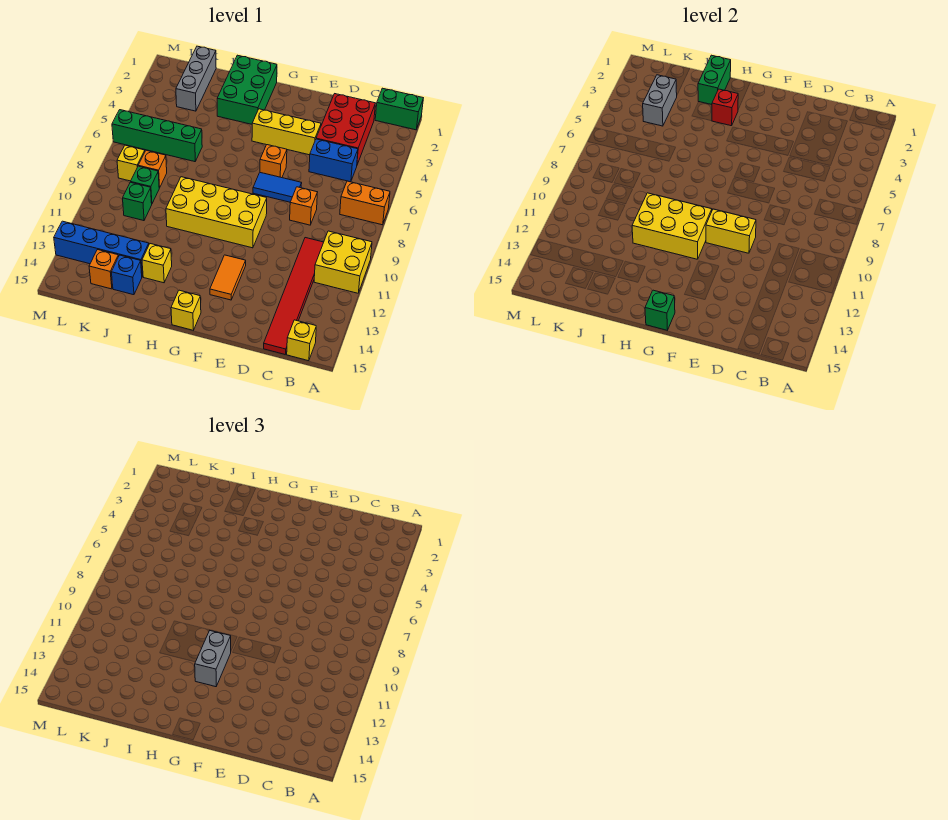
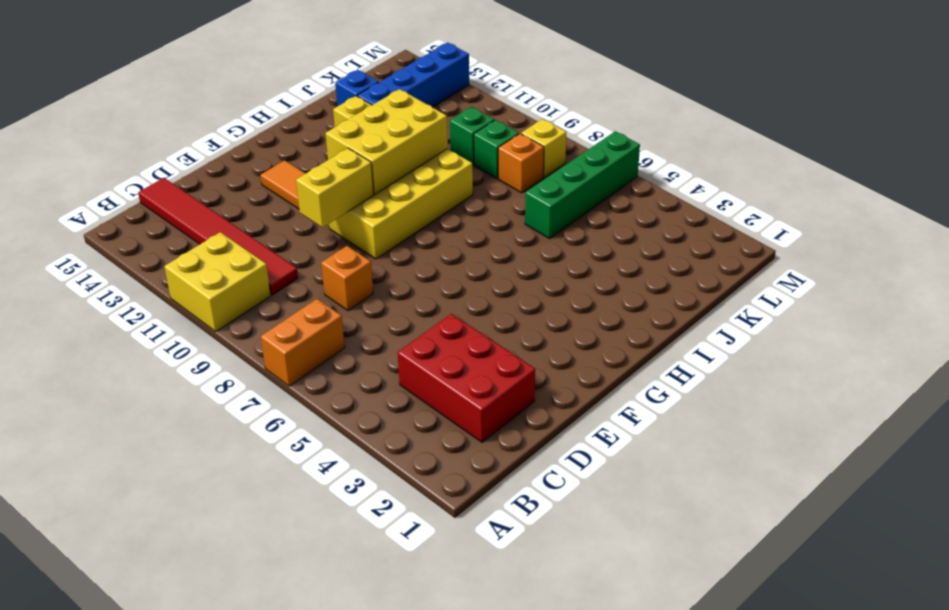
none -> green brick A1:B1 level 1
none -> yellow brick B15 level 1
none -> blue brick C5:D5 level 1
none -> yellow brick E4:G4 level 1

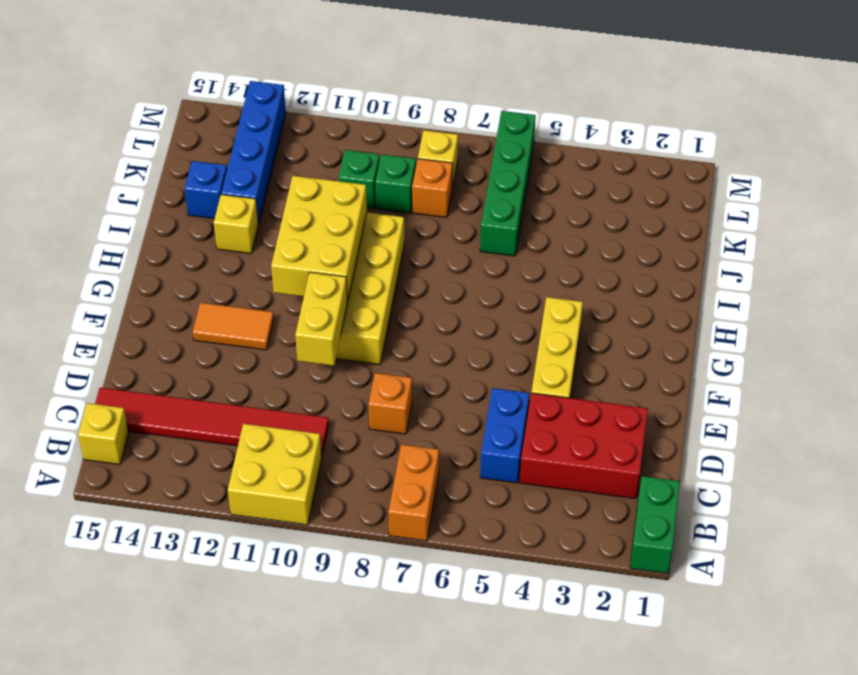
none -> blue tile E7:F7 level 1
none -> orange brick F6 level 1
none -> yellow brick G15 level 1
none -> green brick H1:I3 level 1

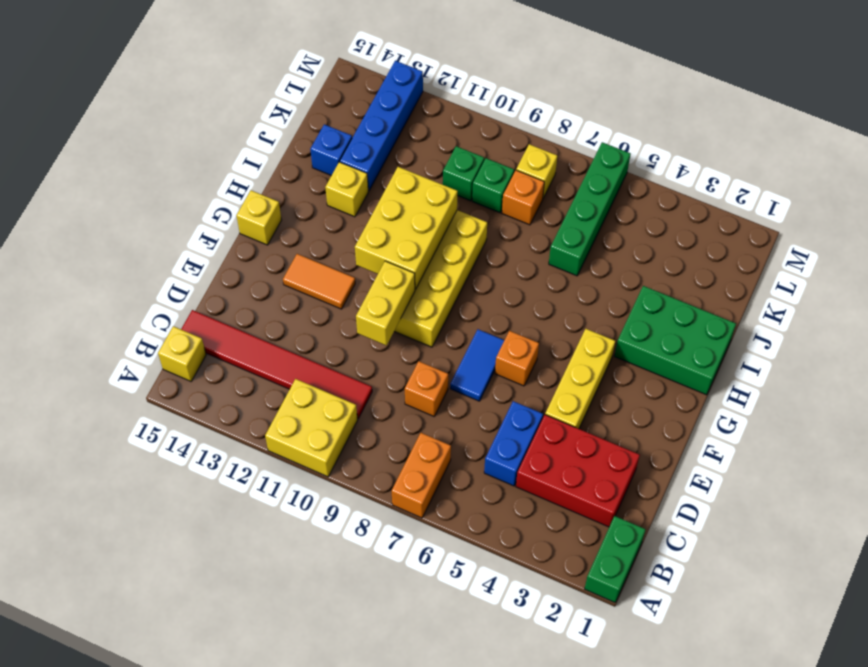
none -> grey brick K1:K3 level 1
none -> orange brick K14 level 1
none -> green brick G15 level 2
none -> red brick H3 level 2

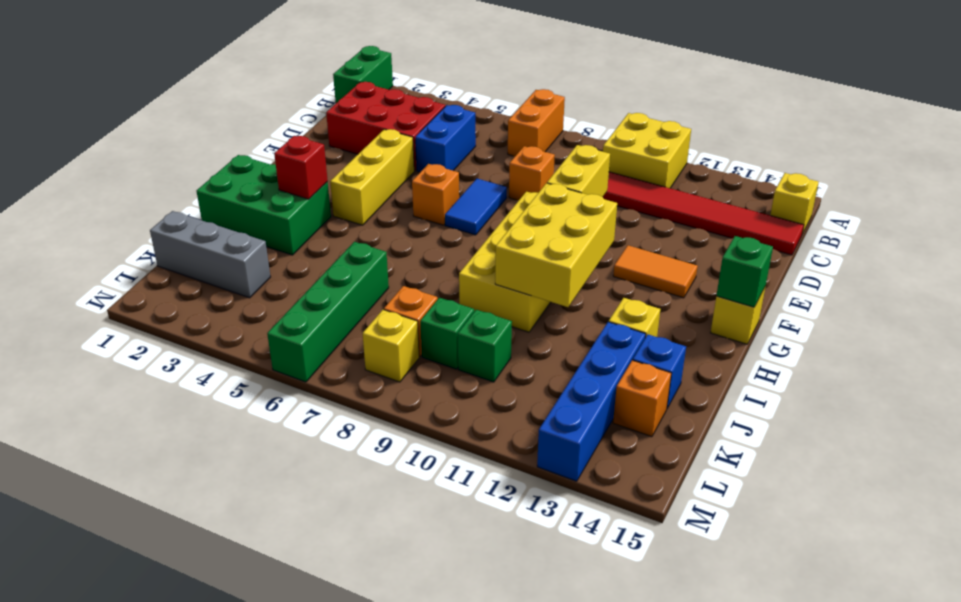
none -> green brick I1:I2 level 2
none -> grey brick K3:K4 level 2
none -> grey brick G11:G12 level 3

